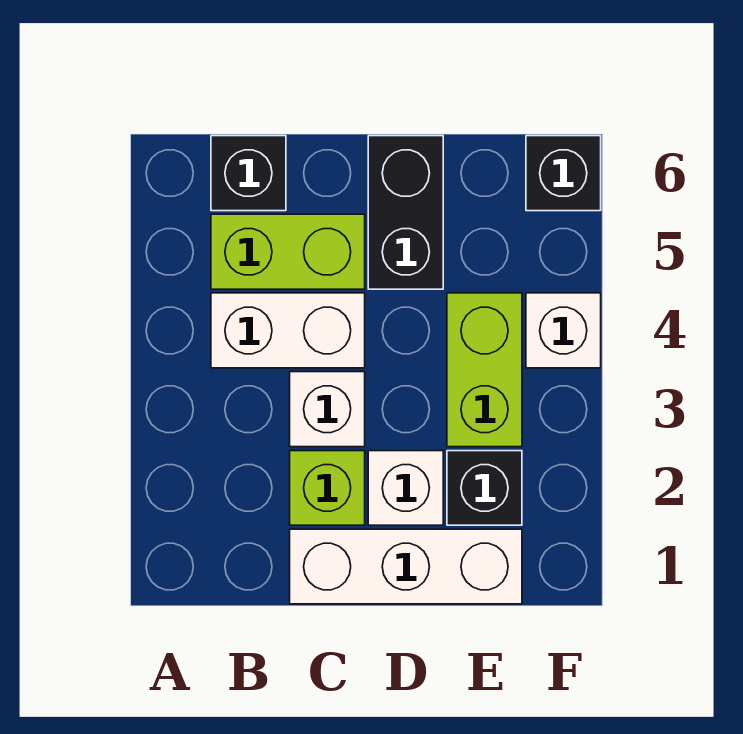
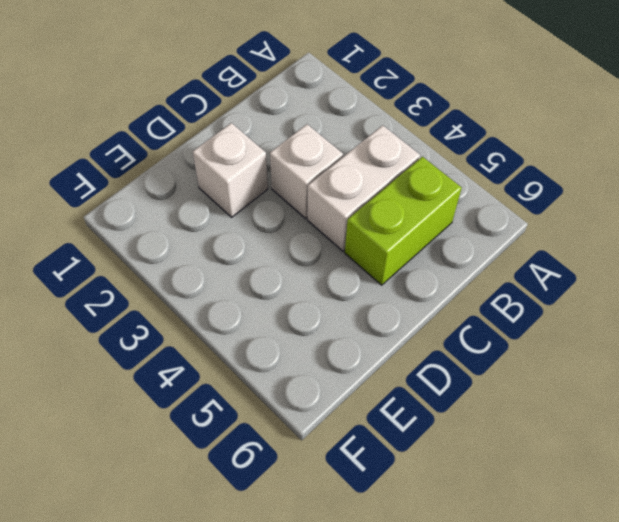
none -> black brick B6 level 1
none -> white brick C1:E1 level 1
none -> lime brick C2 level 1

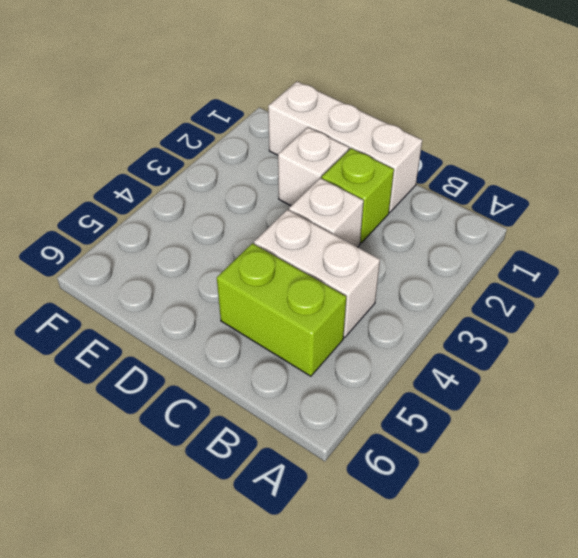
none -> black brick B6 level 1
none -> black brick D5:D6 level 1
none -> black brick E2 level 1

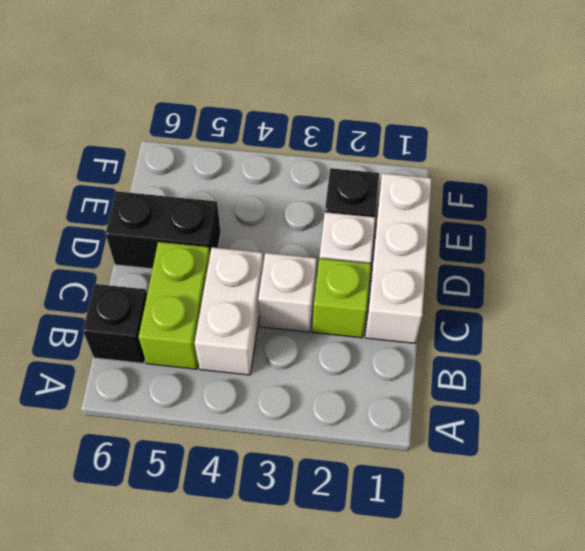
none -> lime brick E3:E4 level 1
none -> white brick F4 level 1
none -> black brick F6 level 1

